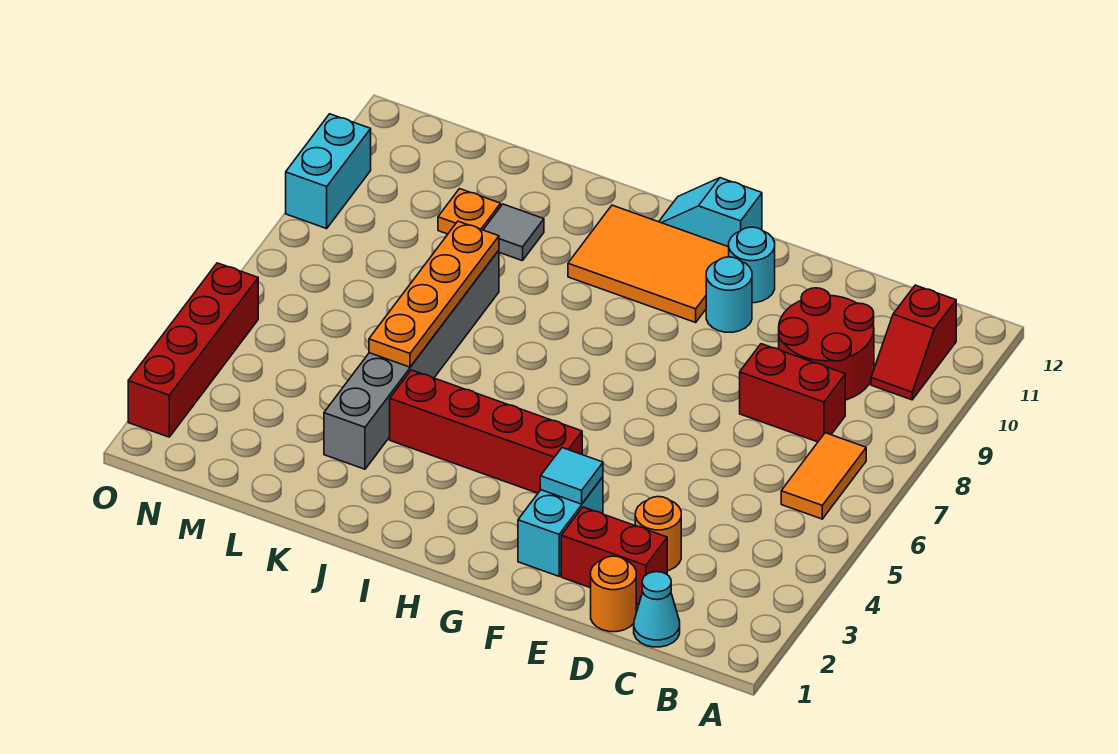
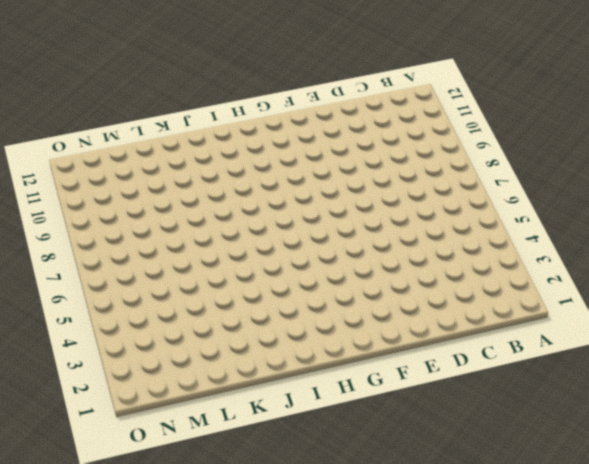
none -> orange tile B6:B7 level 1
none -> red slope B10:B11 level 1 top 11
none -> cyan cone C1 level 1

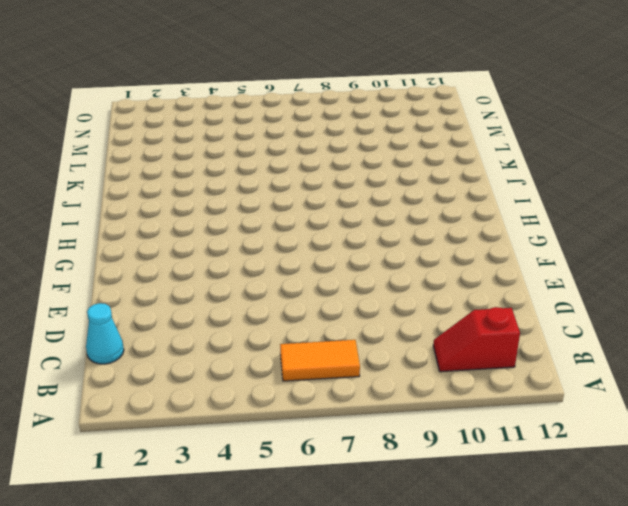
none -> red brick C8:D8 level 1
none -> red round brick C9:D10 level 1
none -> orange round brick D1 level 1

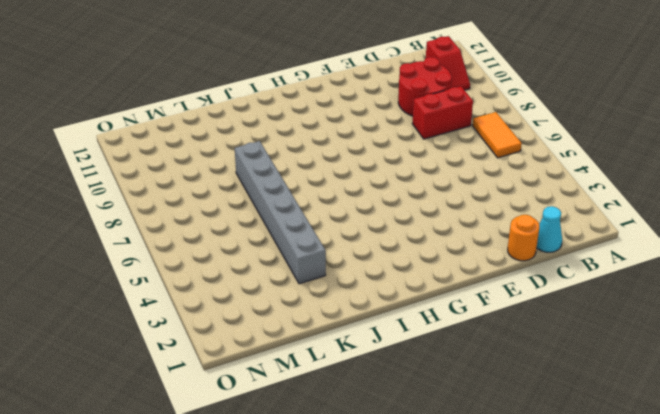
none -> red brick D2:E2 level 1
none -> orange round brick D3 level 1
none -> cyan brick F2:F3 level 1

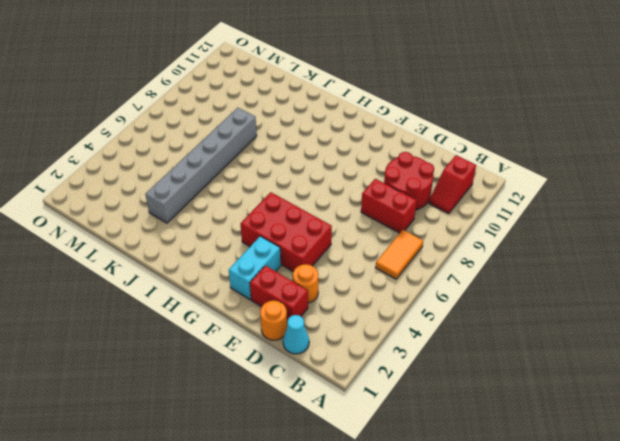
red brick E4:G5 level 1 -> red brick G4:J4 level 1
none -> cyan round brick F10 level 1
none -> cyan round brick F11 level 1
none -> orange tile G10:I11 level 1

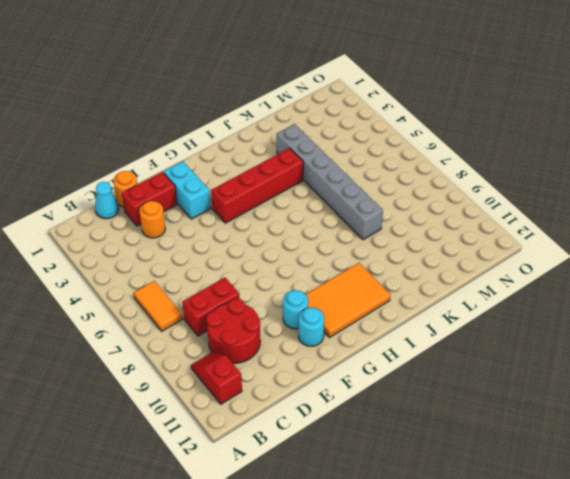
none -> cyan slope G12:H12 level 1 top G
none -> grey tile K10 level 1
none -> orange plate L10 level 1

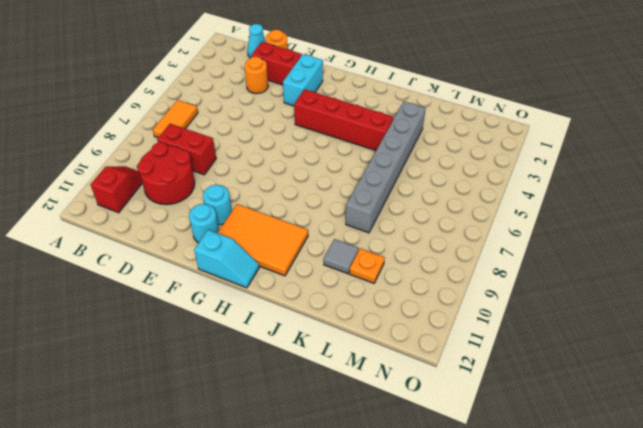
none -> red brick O2:O5 level 1
none -> cyan brick O9:O10 level 1
none -> cyan tile F3 level 2

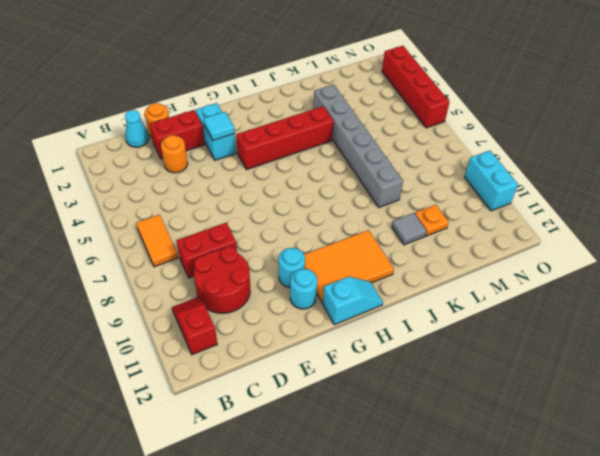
none -> orange plate K5:K8 level 2

